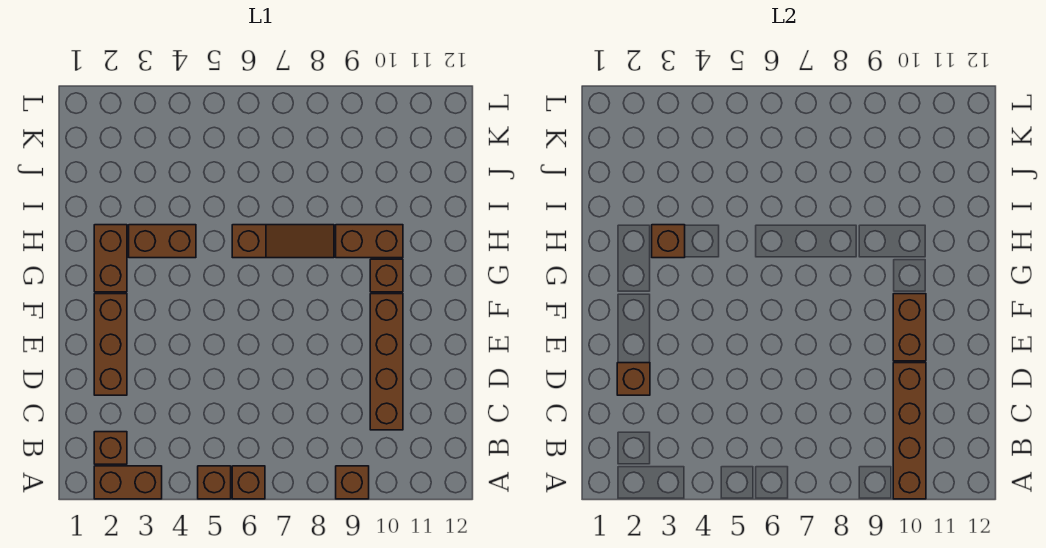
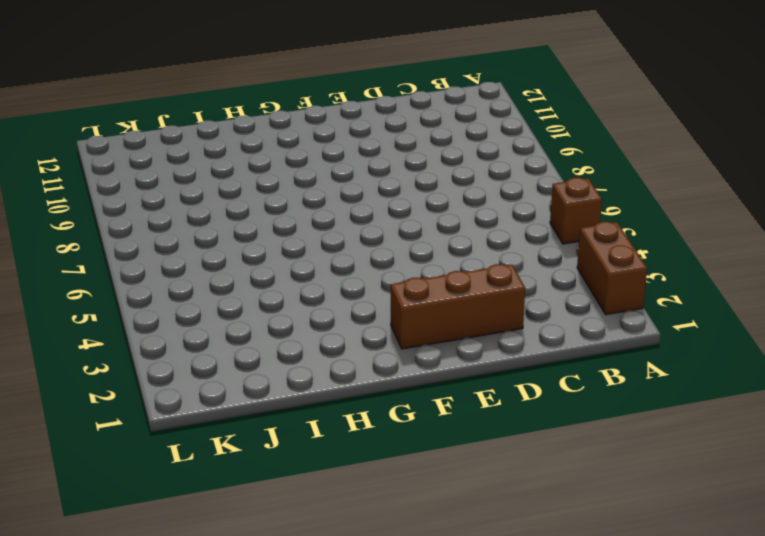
none -> brown brick A6 level 1
none -> brown brick A9 level 1
none -> brown brick B2 level 1

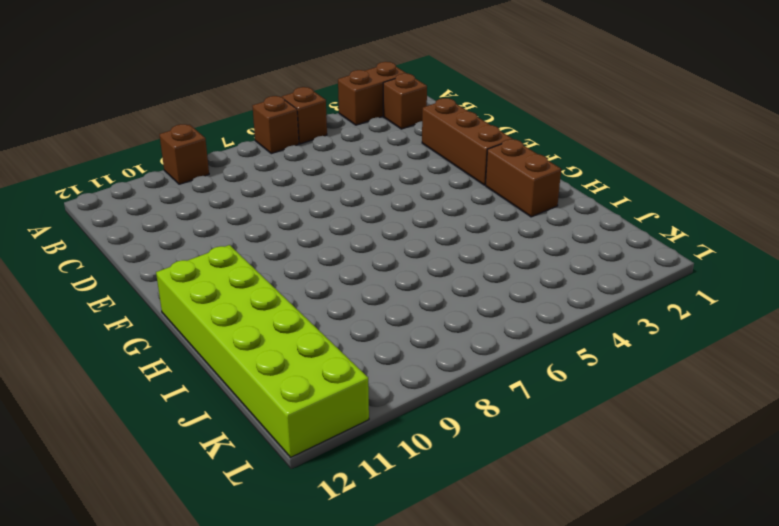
lime brick G11:L12 level 1 -> none
none -> brown brick C10:F10 level 1
none -> brown brick G10 level 1
none -> brown brick H3:H4 level 1

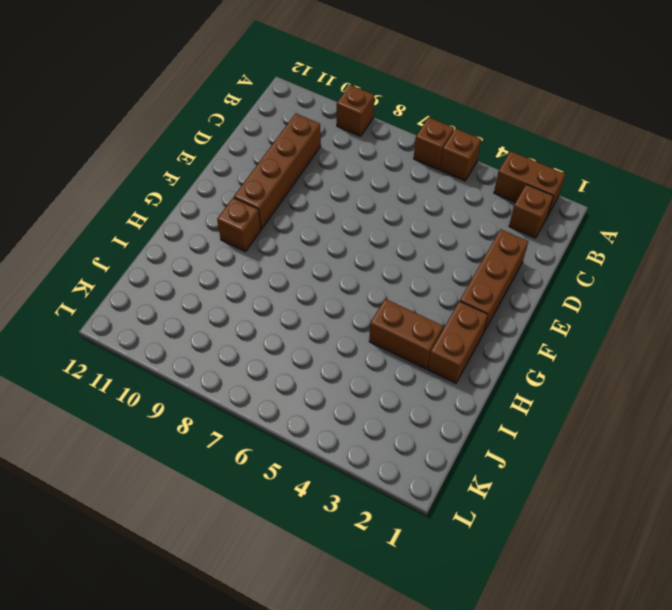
none -> brown slope H6:H8 level 1 top 6
none -> brown brick H9:H10 level 1
none -> brown brick A10:D10 level 2

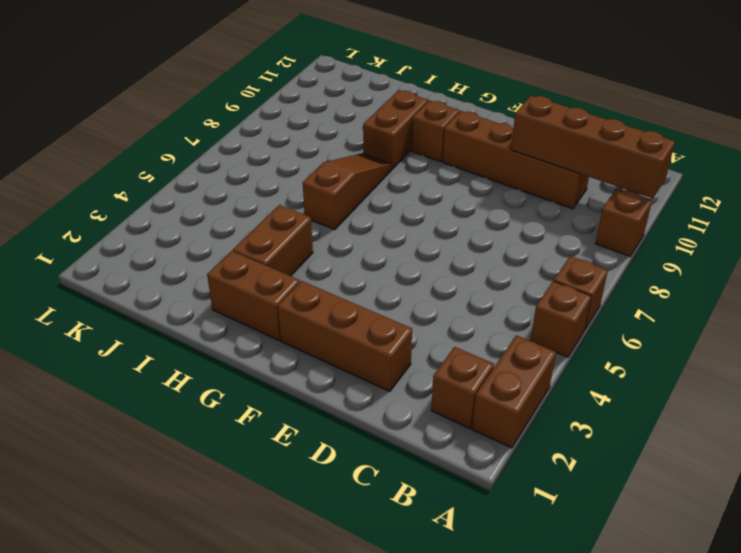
none -> brown brick D2 level 2
none -> brown brick E10:F10 level 2
none -> brown brick H3 level 2

